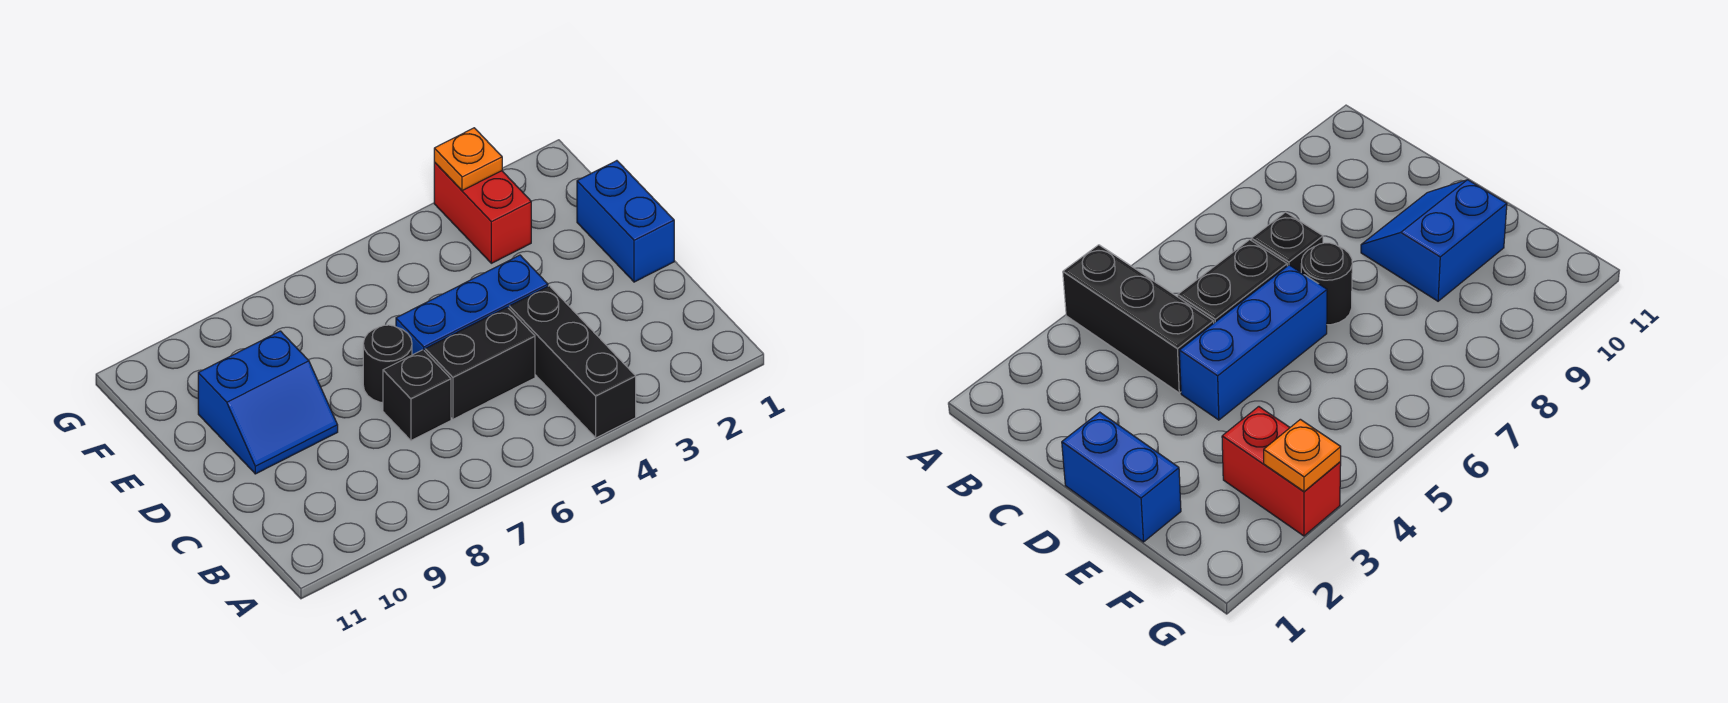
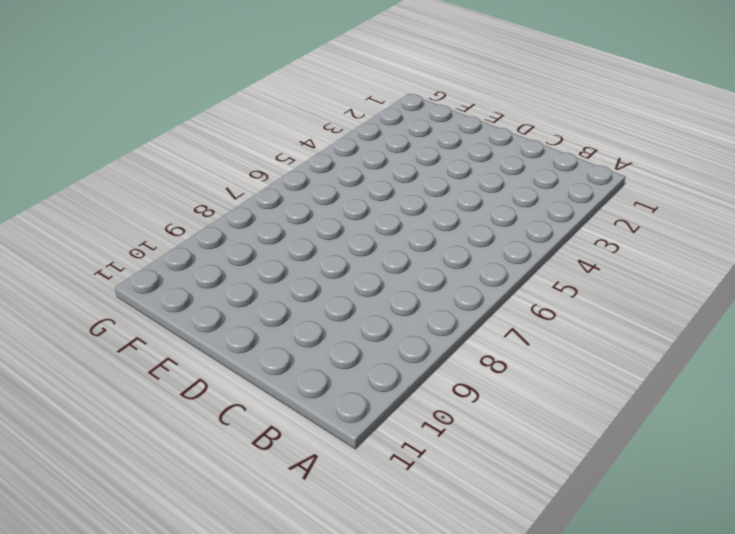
none -> black brick A4:C4 level 1
none -> black brick C5:C6 level 1

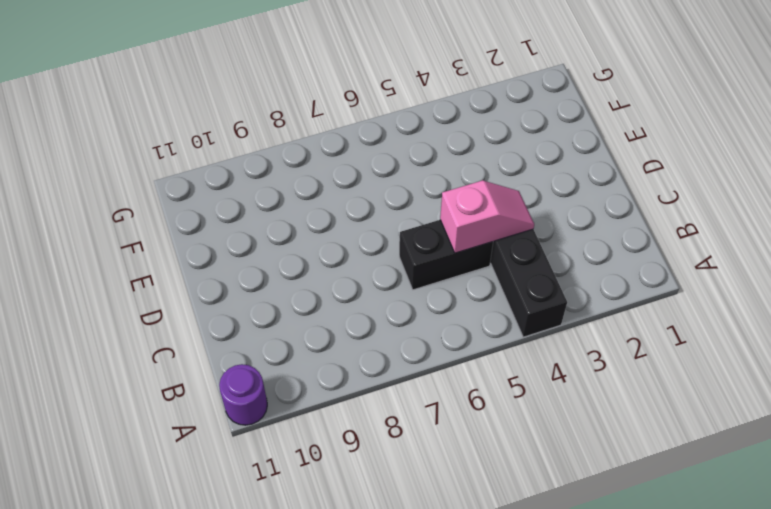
purple round brick A11 level 1 -> none
pink slope C4:C5 level 2 top 5 -> none
none -> black brick C7 level 1
none -> blue brick D1:E1 level 1

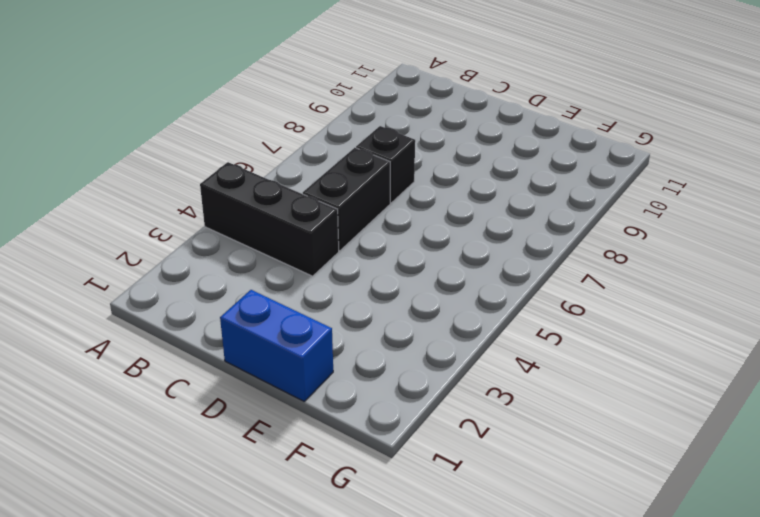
none -> blue brick D4:D6 level 1
none -> black round brick D7 level 1

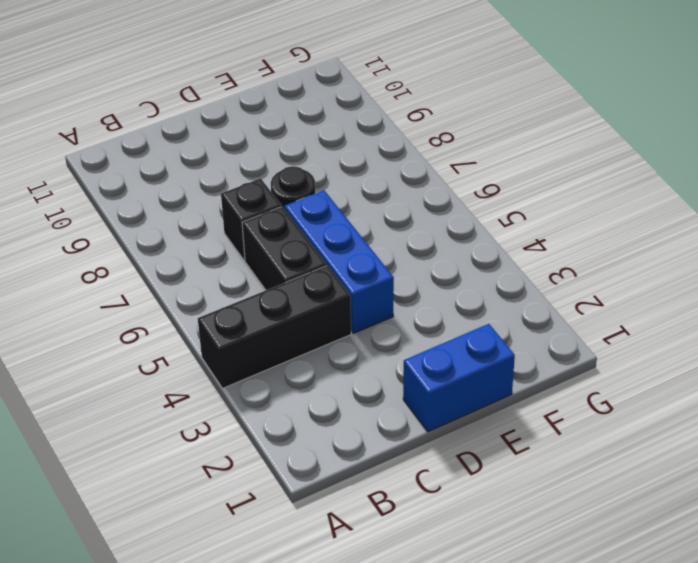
none -> blue slope D9:E10 level 1 top E
none -> red brick F3:G3 level 1

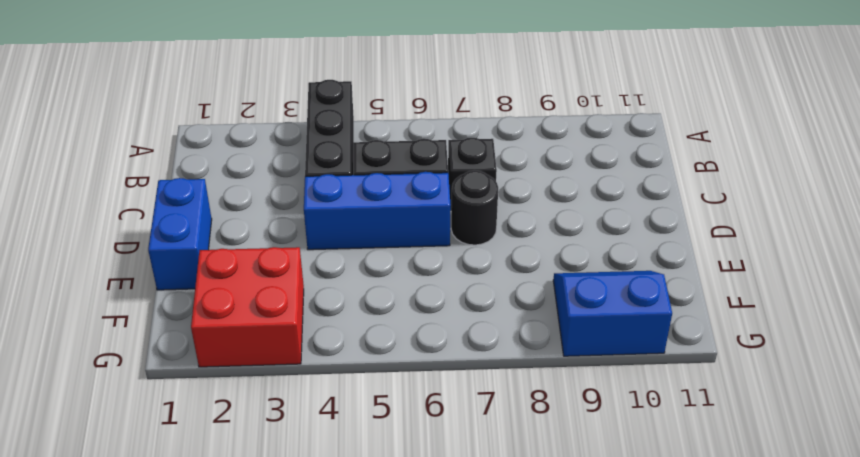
red brick F2:G3 level 1 -> red brick F3:G3 level 1
blue slope F9:G10 level 1 top G -> blue slope D9:E10 level 1 top E
none -> orange plate G3 level 2

